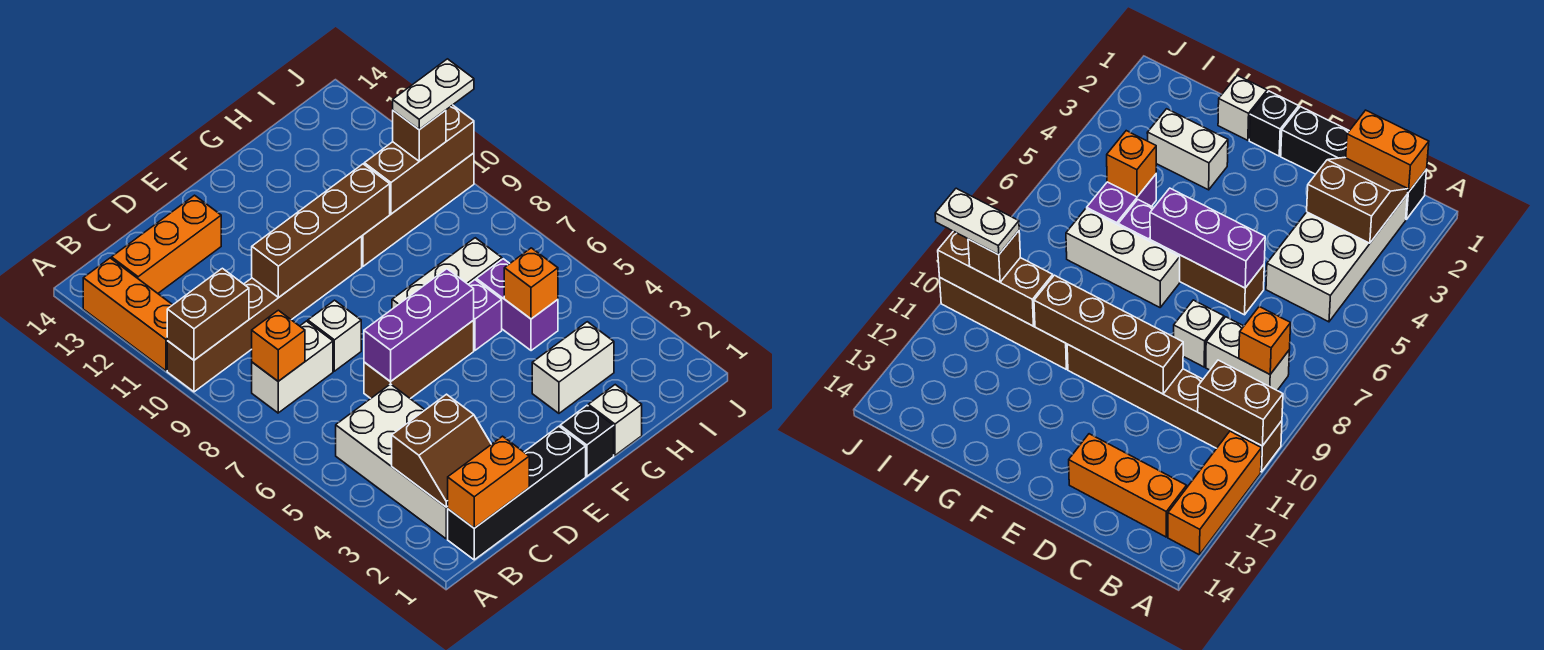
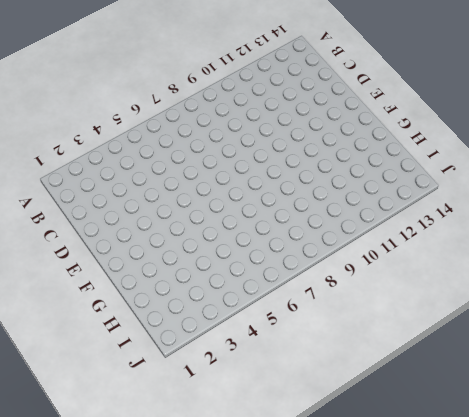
none -> brown brick A10:F10 level 1
none -> orange brick A11:A13 level 1
none -> black brick B1:E1 level 1

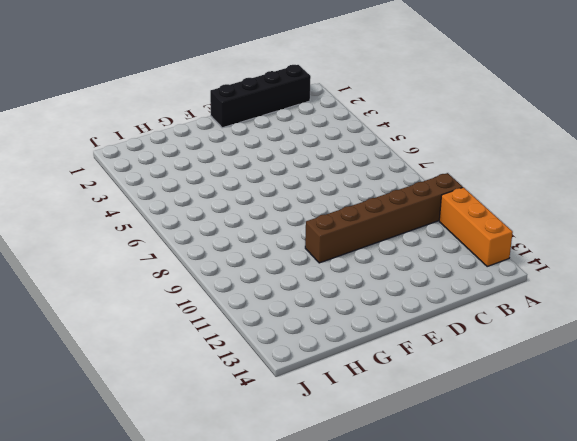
none -> white brick B2:C5 level 1
none -> white brick B8:C8 level 1
none -> orange brick B13:D13 level 1

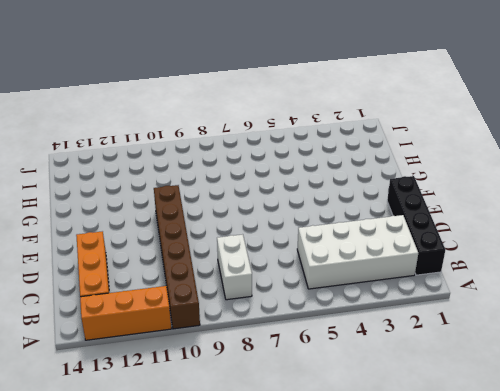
none -> brown brick D6:F6 level 1
none -> white brick D8 level 1
none -> black brick F1 level 1

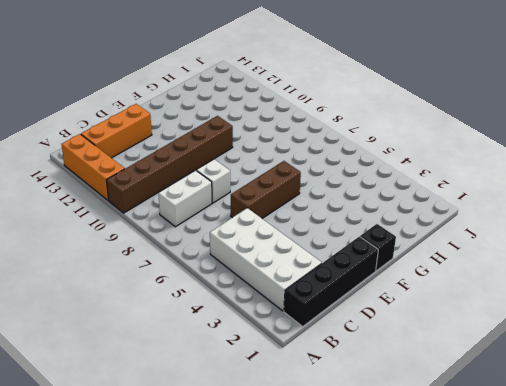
none -> white brick F7:H7 level 1
none -> white brick G1 level 1
none -> white brick G3:H3 level 1

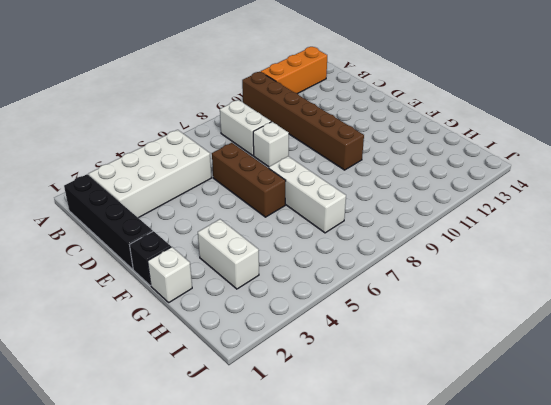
none -> orange brick B13:D13 level 1
none -> purple brick G6 level 1
none -> brown brick G10:J10 level 1

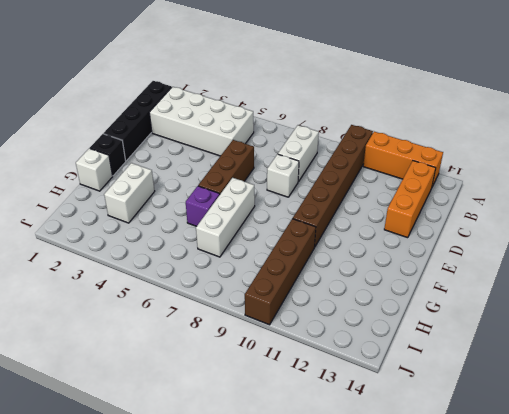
none -> purple brick H5:H6 level 1
none -> brown brick A10:B10 level 2
none -> orange brick B1:C1 level 2

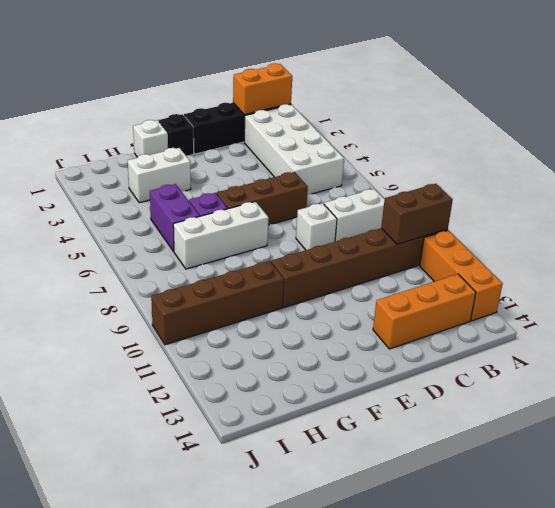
none -> brown slope B2:C3 level 2 top 3
none -> orange brick B8 level 2
none -> purple brick D6:F6 level 2

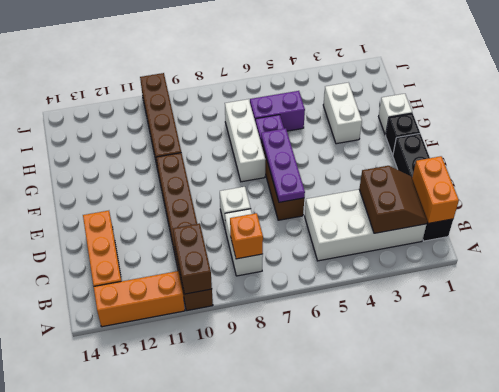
purple plate D6:F6 level 2 -> purple brick D6:F6 level 2
none -> brown brick D10:G10 level 2
none -> orange brick H5 level 2
none -> brown brick H10:J10 level 2

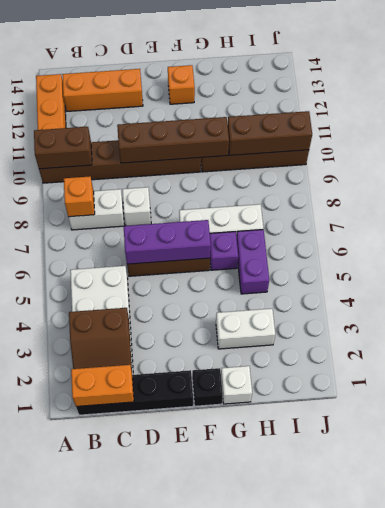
orange brick F13 level 1 -> orange brick H5 level 2
none -> brown brick I10 level 3
none -> white plate I10:J10 level 4

